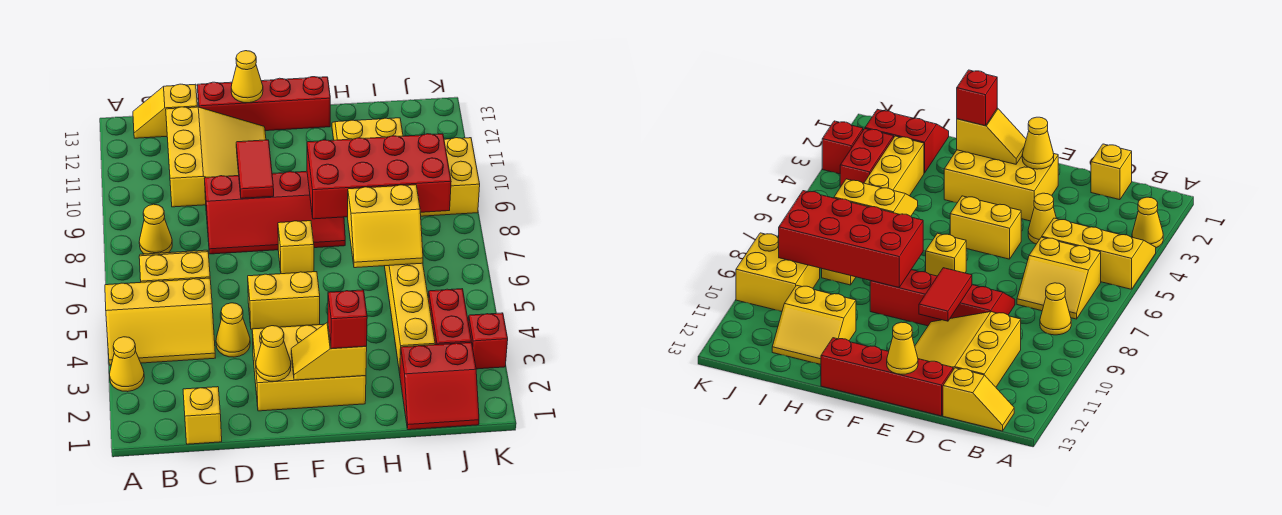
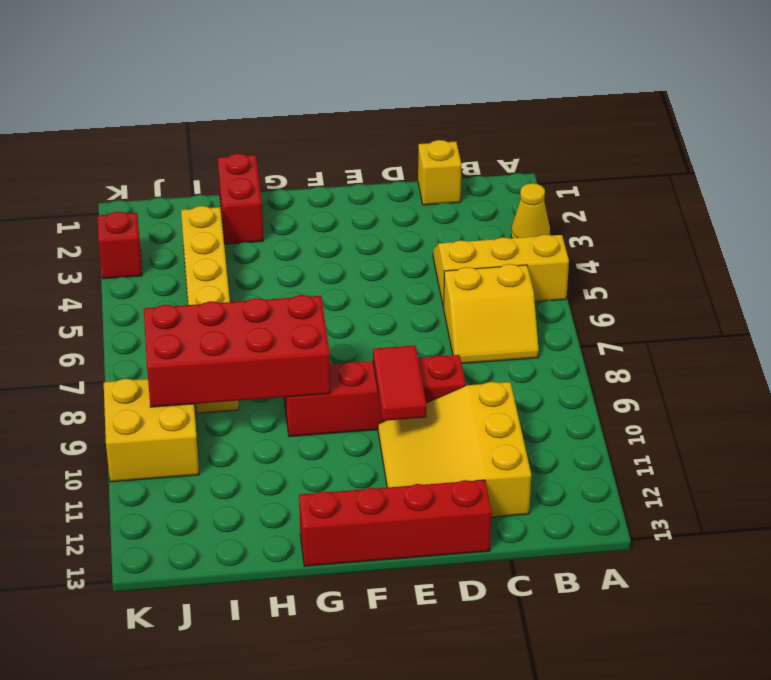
red brick H1:H2 level 1 -> red brick J3:J4 level 1
none -> yellow cone B8 level 1
none -> yellow slope B13:C13 level 1 top C
none -> yellow cone D4 level 1

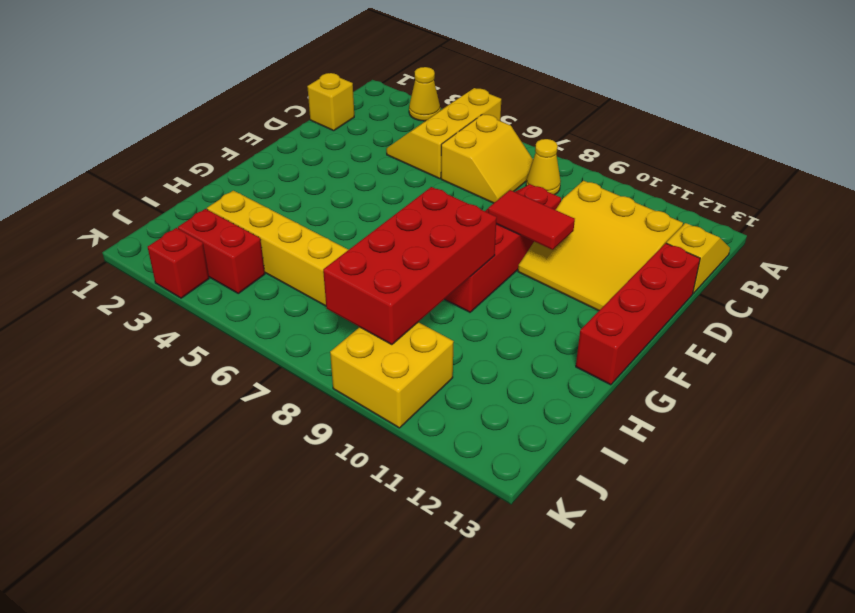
none -> yellow cone D4 level 1
none -> yellow brick E2:G3 level 1
none -> yellow brick E5:F5 level 1

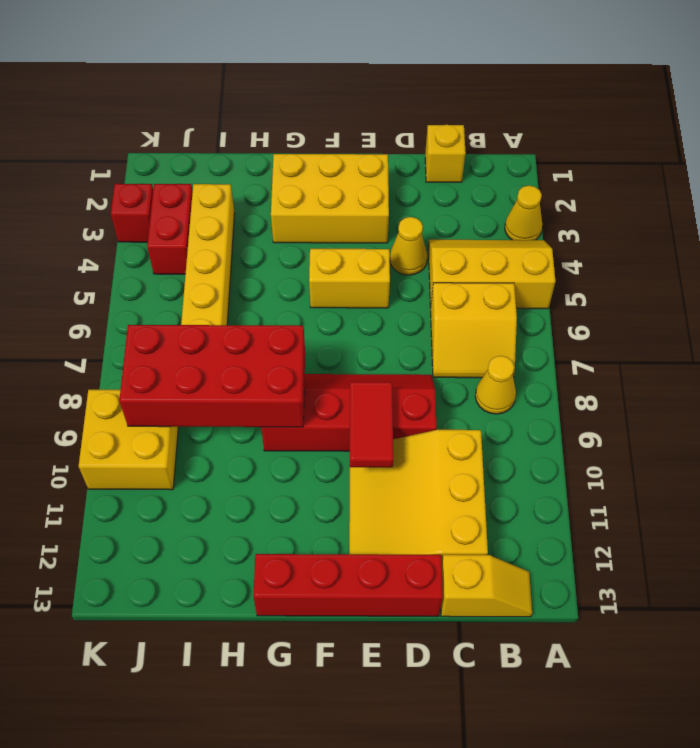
none -> yellow brick F7 level 1
none -> yellow slope H11:I12 level 1 top 11
none -> red slope I1:J2 level 1 top 2

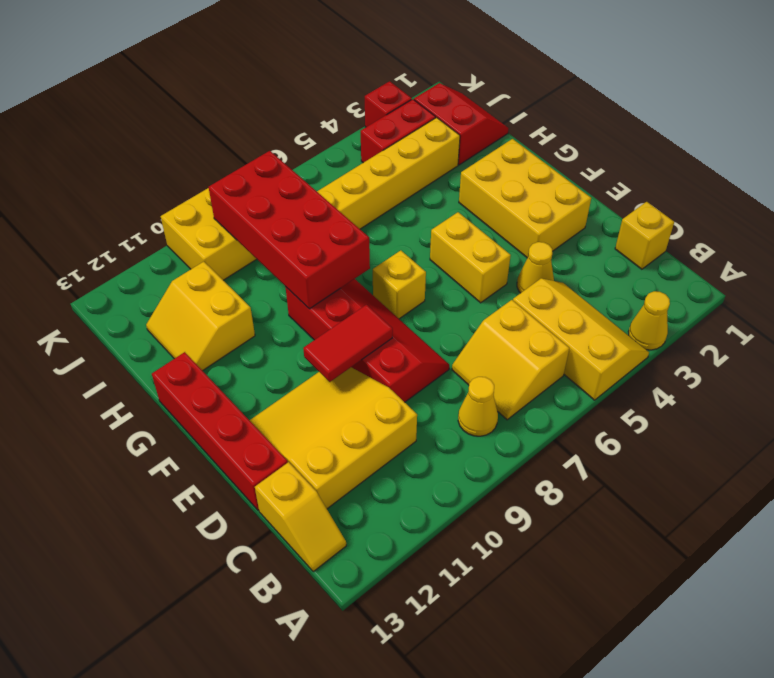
none -> yellow cone E2 level 2
none -> yellow cone E13 level 2
none -> yellow slope F2:G2 level 2 top G

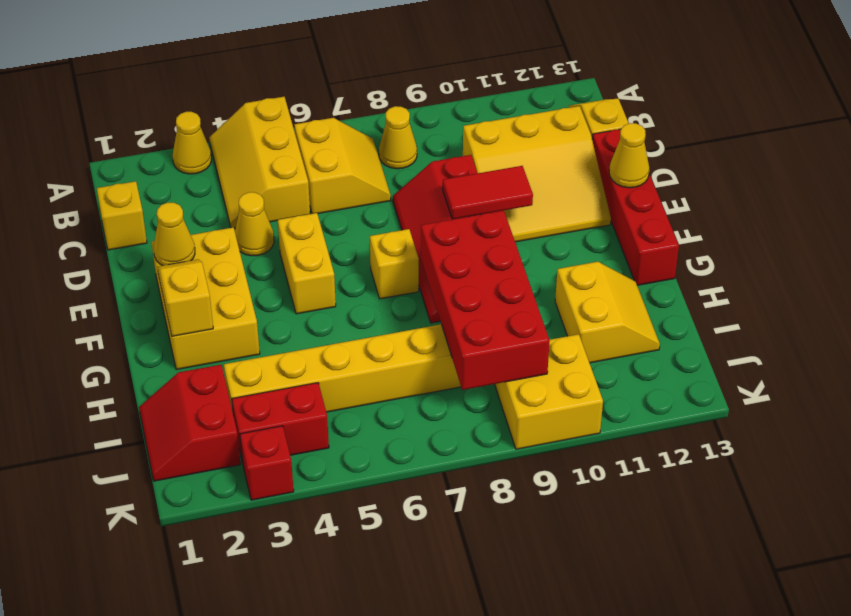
none -> yellow slope H6:I7 level 2 top 7
none -> red brick G2 level 3

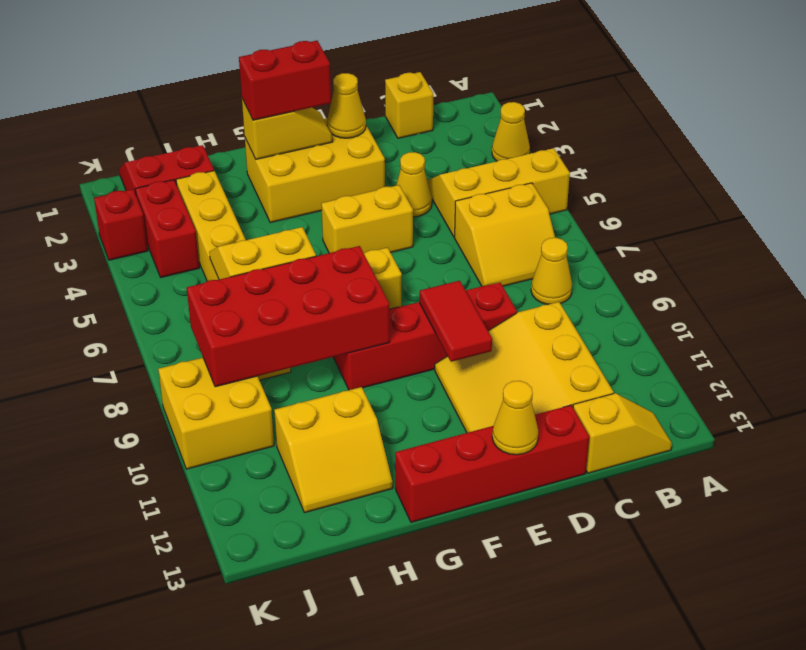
red brick F2:G2 level 3 -> red brick G2 level 3

